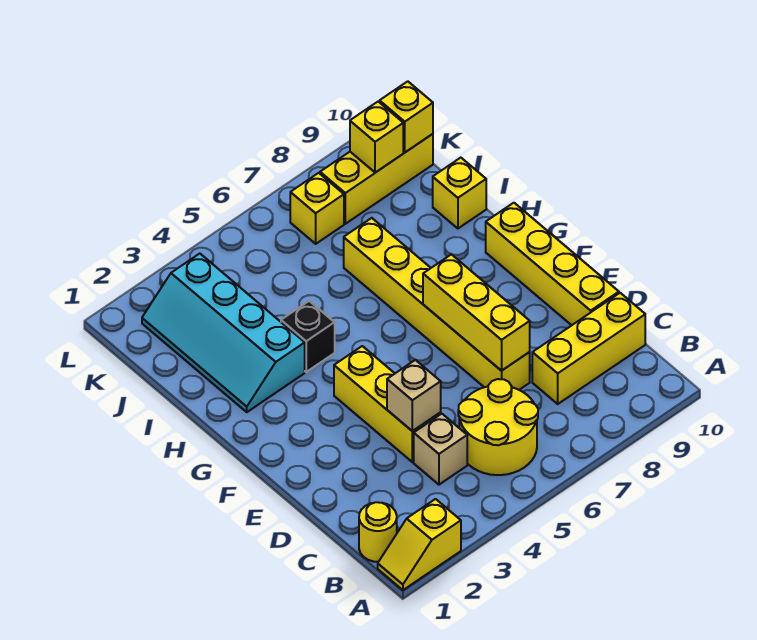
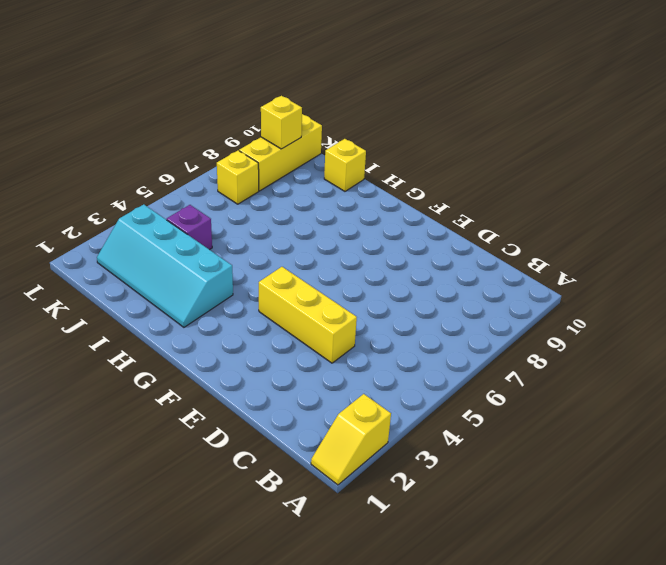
purple brick J4 level 1 -> none
none -> yellow round brick B1 level 1
none -> yellow round brick B5:C6 level 1
none -> tan brick C4 level 1

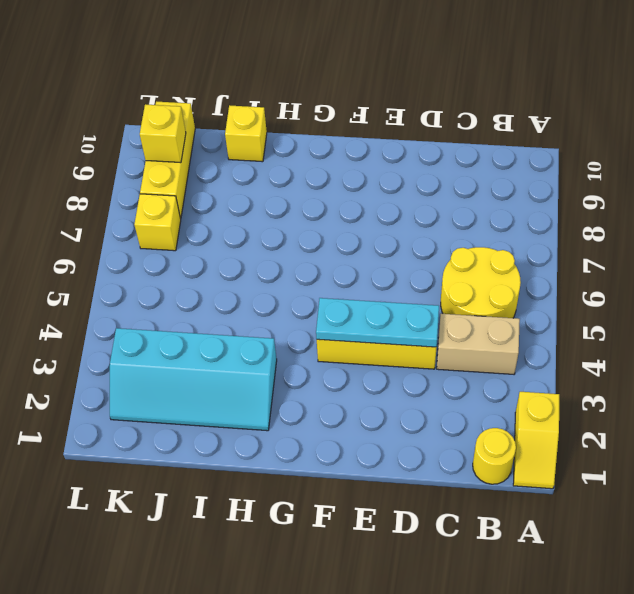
tan brick B4:C4 level 1 -> tan brick C4 level 1
cyan plate D4:F4 level 2 -> tan brick D4 level 2
none -> yellow brick C8:C10 level 1
none -> yellow brick D7:I7 level 1
none -> yellow brick D10:G10 level 1

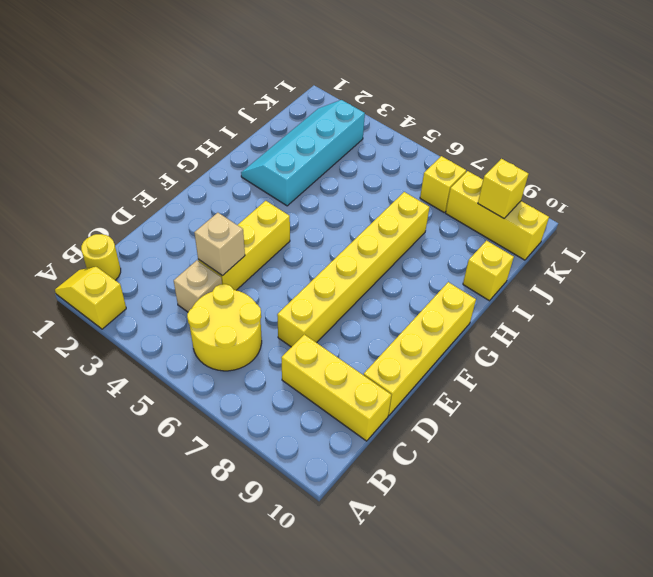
none -> black brick H4 level 1
none -> yellow brick D7:F7 level 2
none -> yellow brick K10 level 2

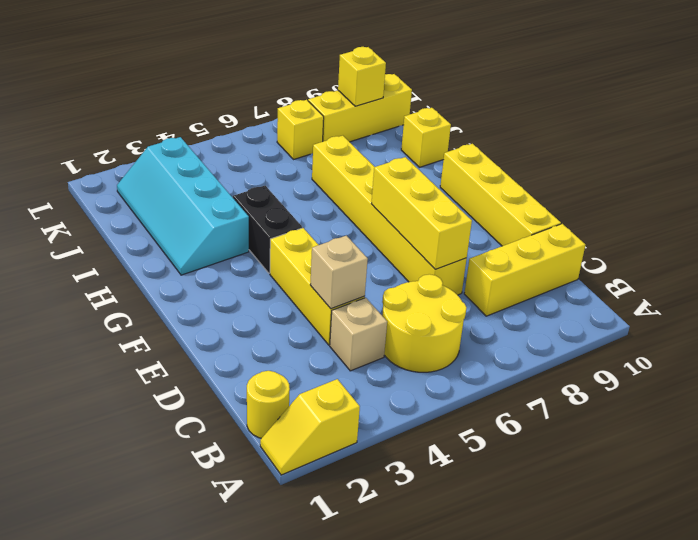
black brick G4:H4 level 1 -> black brick H4 level 1
none -> yellow brick K10 level 2

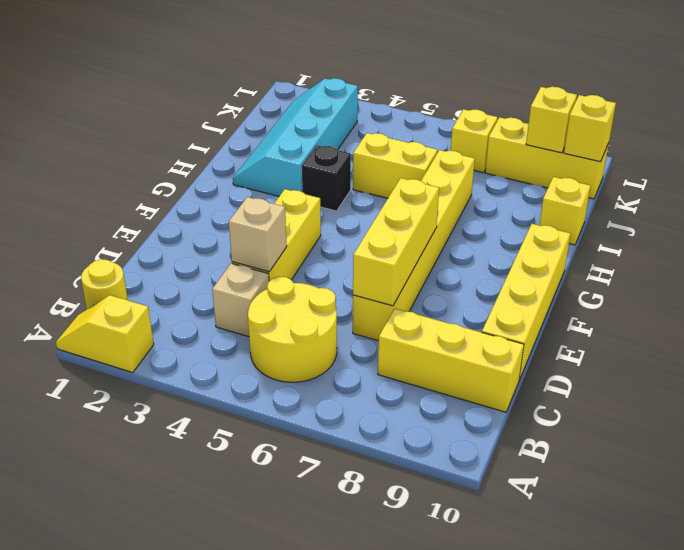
yellow brick I5:I6 level 1 -> none

